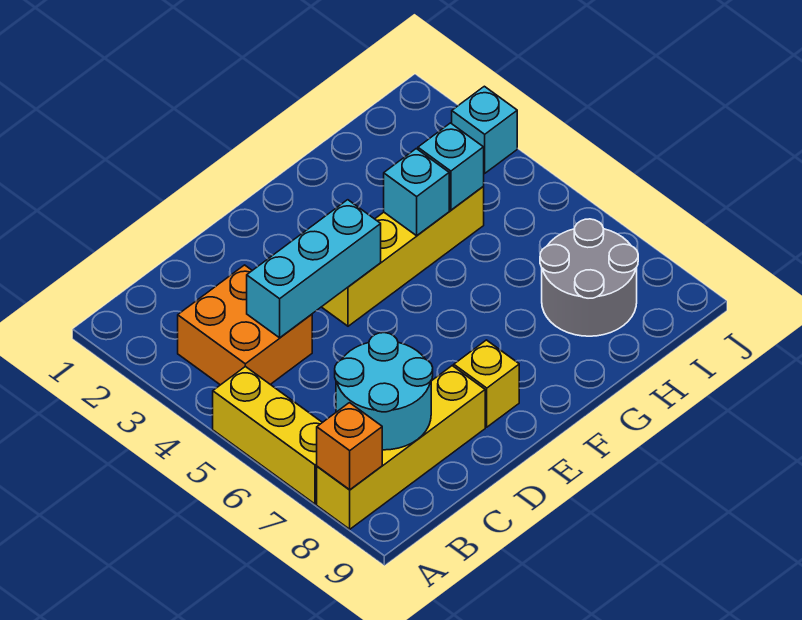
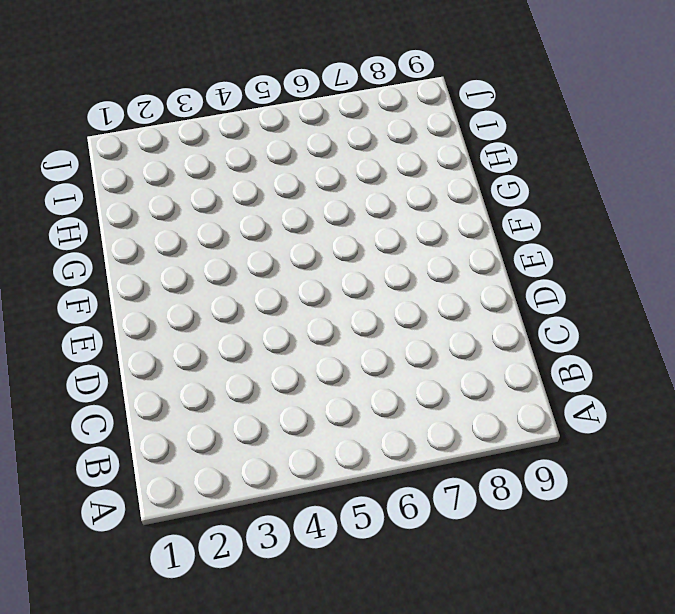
none -> yellow brick A5:A7 level 1
none -> yellow brick A8:D8 level 1
none -> orange brick B3:C4 level 1

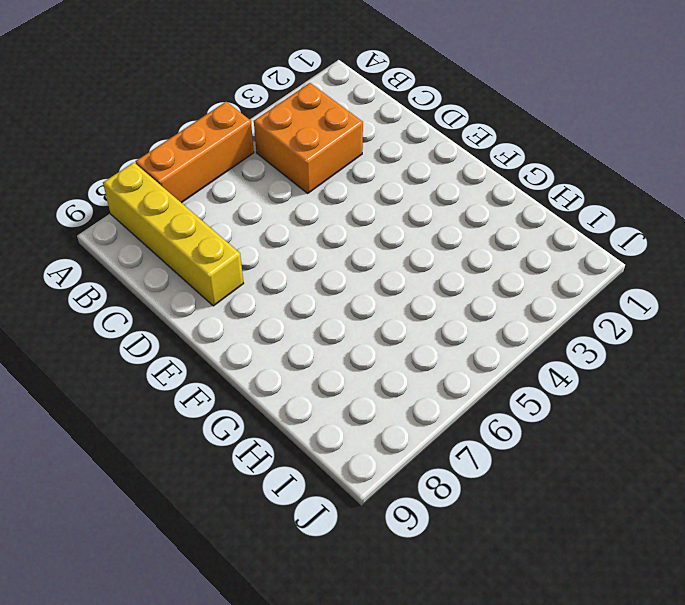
orange brick A5:A7 level 1 -> yellow brick A5:A7 level 1
none -> yellow brick E4:H4 level 1
none -> yellow brick E8 level 1
none -> grey round brick H7:I8 level 1

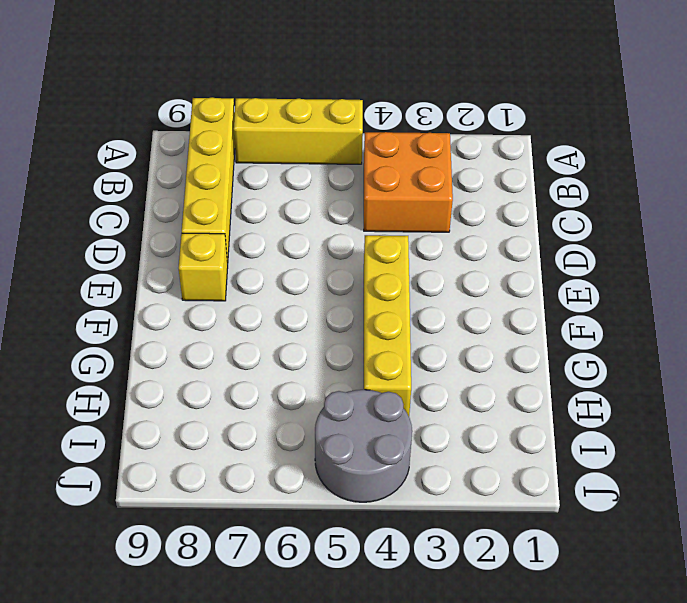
grey round brick I4:J5 level 1 -> grey round brick H7:I8 level 1
none -> cyan brick J3 level 1
none -> orange brick A8 level 2
none -> cyan round brick B7:C8 level 2

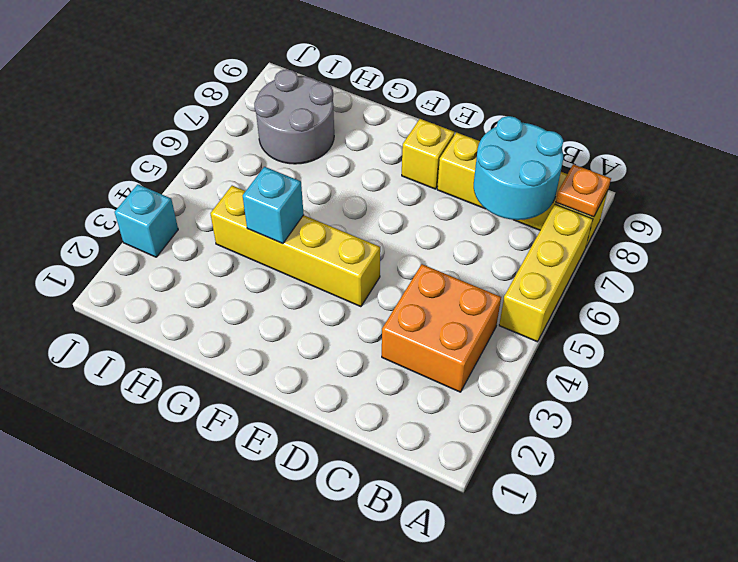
orange plate A8 level 2 -> orange brick A8 level 2
none -> cyan brick C4:E4 level 2
none -> cyan brick H4 level 2

